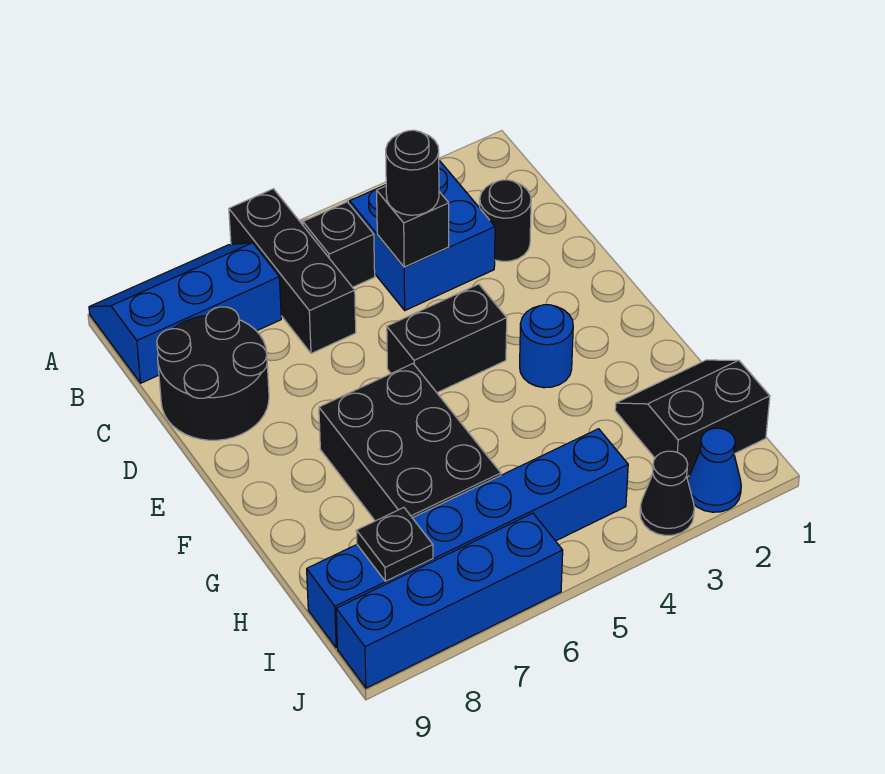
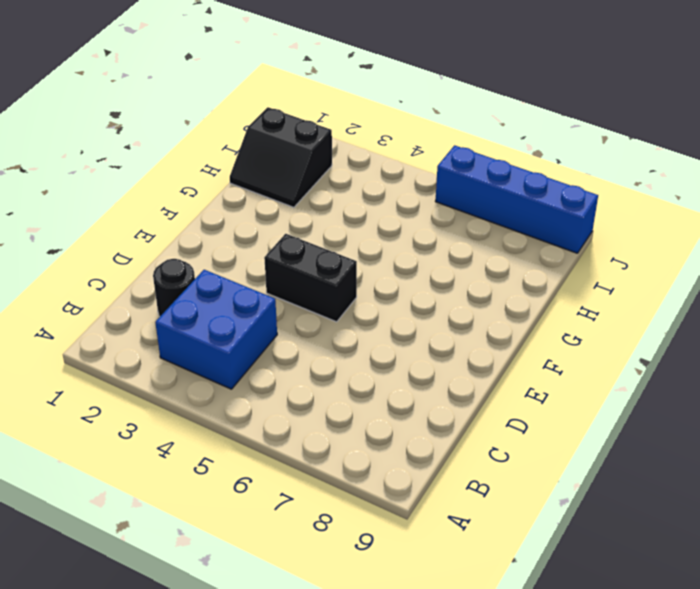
none -> black brick A6:C6 level 1
none -> blue slope A7:B9 level 1 top B
none -> black brick B5 level 1

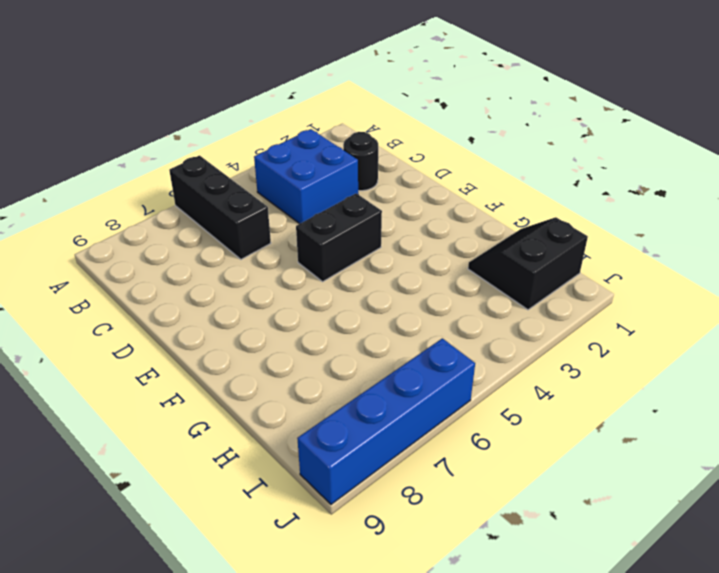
none -> blue slope A7:B9 level 1 top B
none -> black brick B5 level 1
none -> black round brick C8:D9 level 1

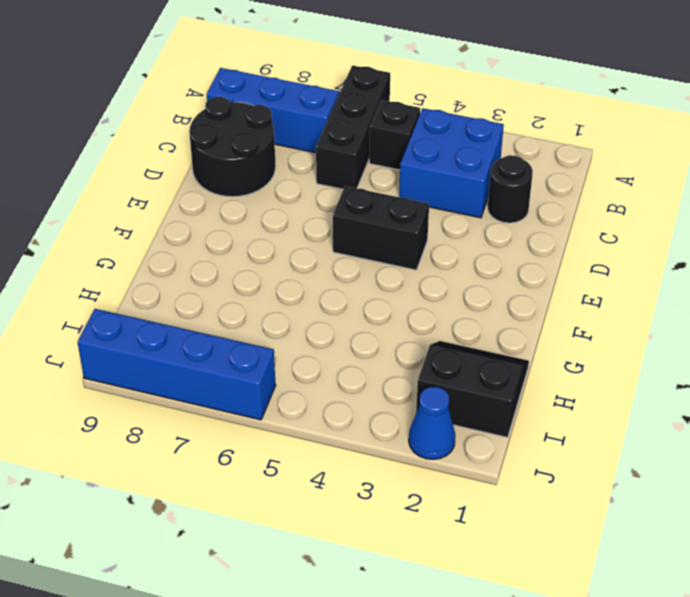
none -> blue round brick F3 level 1
none -> black brick F6:H7 level 1
none -> blue brick I4:I9 level 1

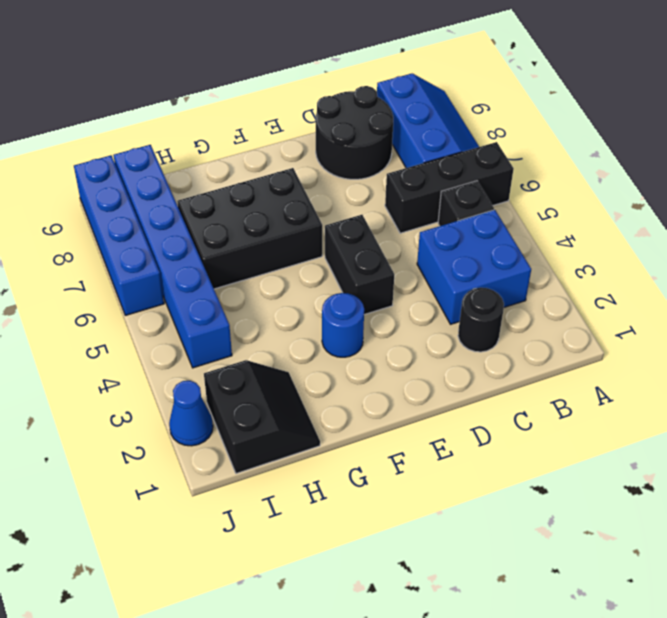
none -> black cone J3 level 1
none -> black brick C4 level 2
none -> black plate I8 level 2

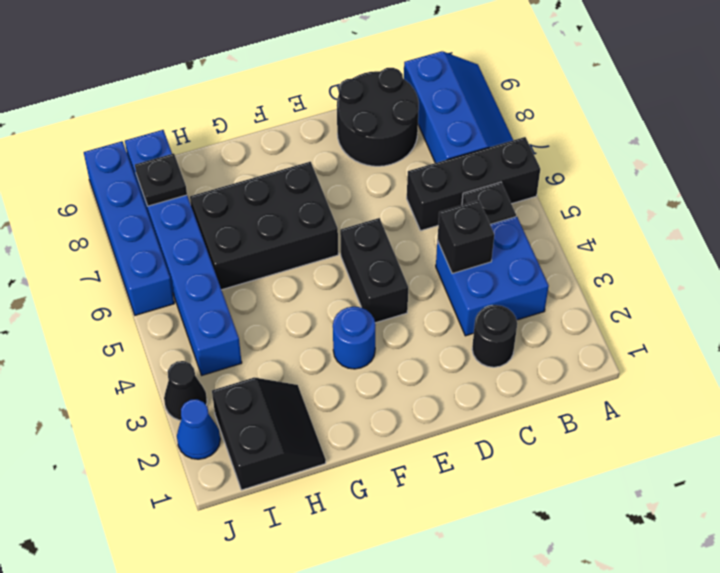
none -> black round brick C4 level 3

